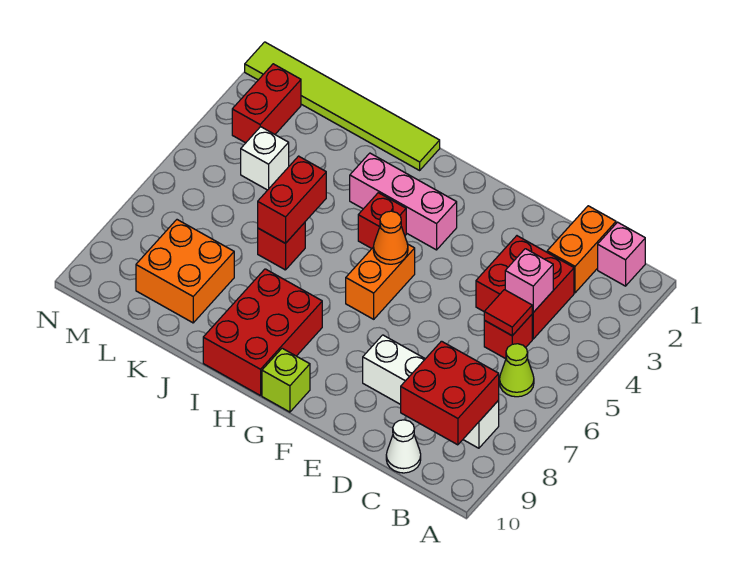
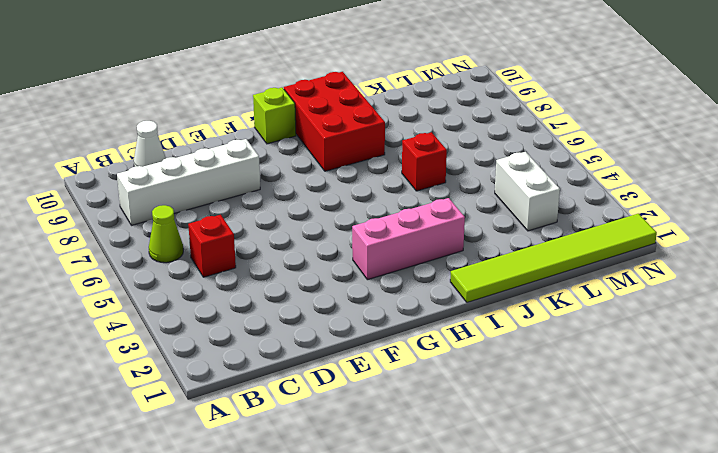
white brick L3:L4 level 1 -> white brick L4 level 1
none -> pink brick B1 level 1
none -> orange brick C1:C2 level 1
none -> red brick C3:D4 level 1

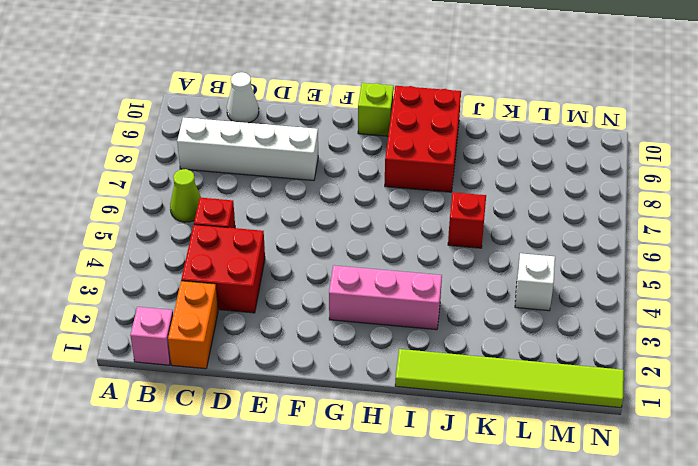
none -> orange brick G5:G6 level 1
none -> red brick H4 level 1
none -> orange brick K8:L9 level 1

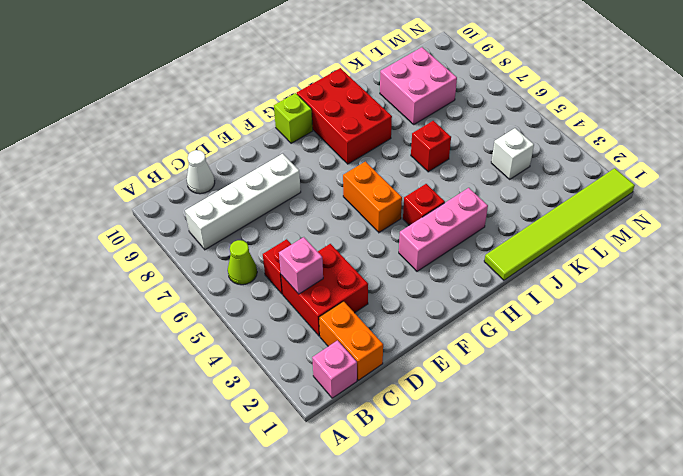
pink brick K8:L9 level 1 -> orange brick K8:L9 level 1
none -> red brick M2:M3 level 1
none -> red brick B8:C9 level 2
none -> red tile C5 level 2

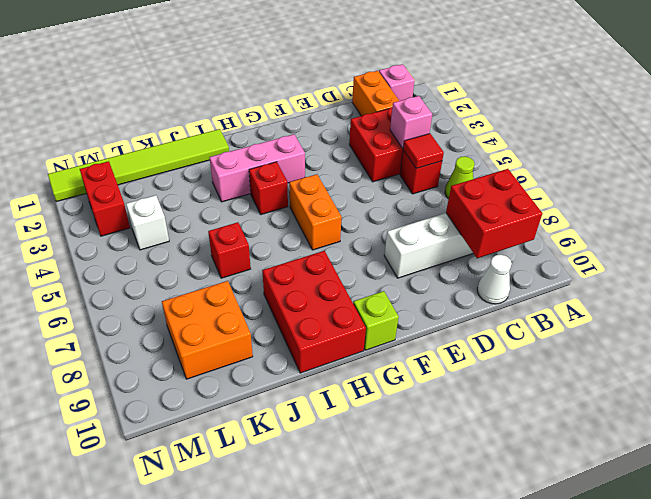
none -> orange cone G5 level 2
none -> red brick J5:J6 level 2

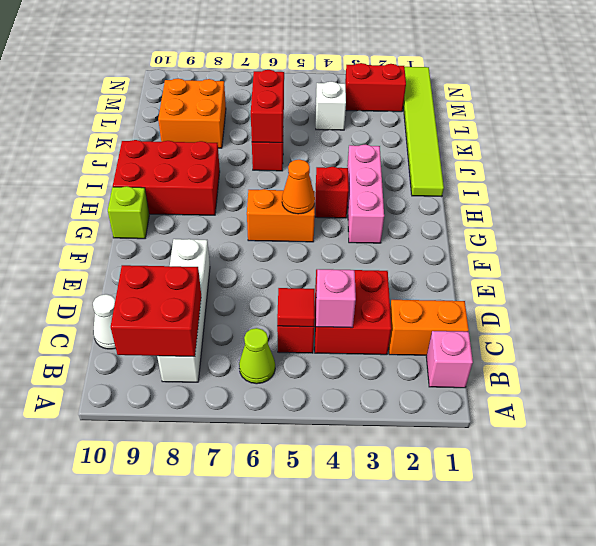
red brick J6:K6 level 2 -> red brick J5:J6 level 2

